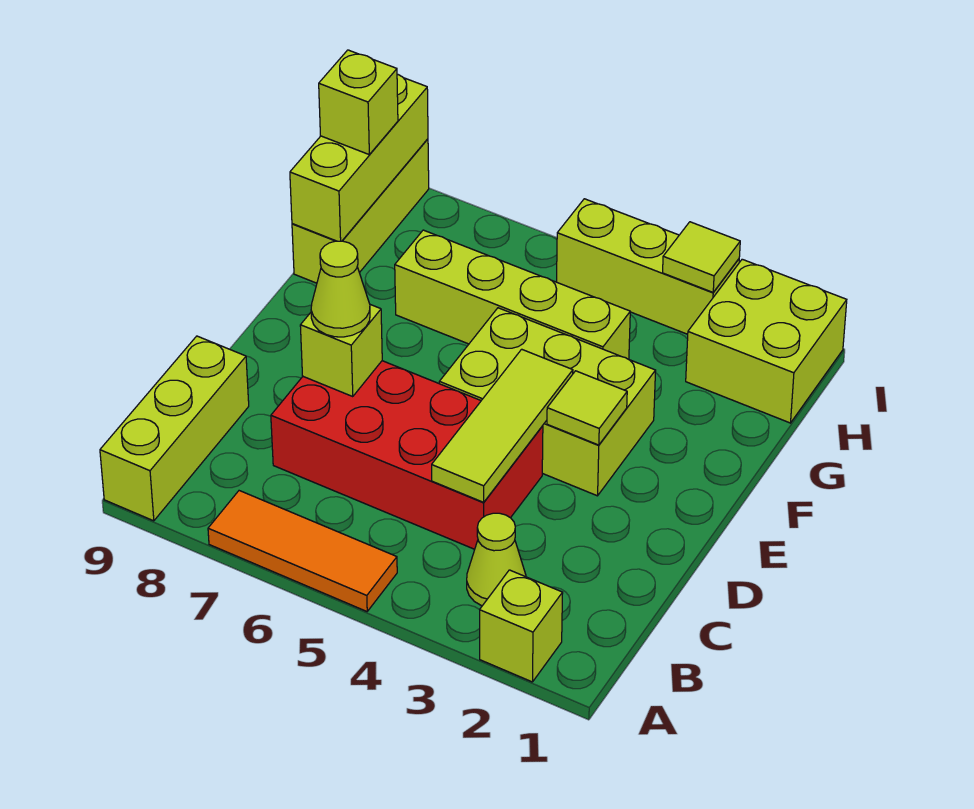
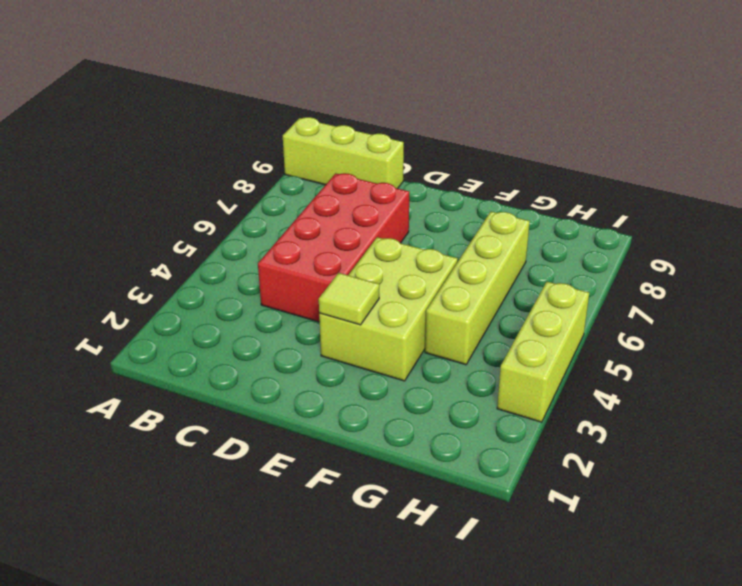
none -> lime brick A2 level 1
none -> orange tile A5:A7 level 1
none -> lime cone B3 level 1

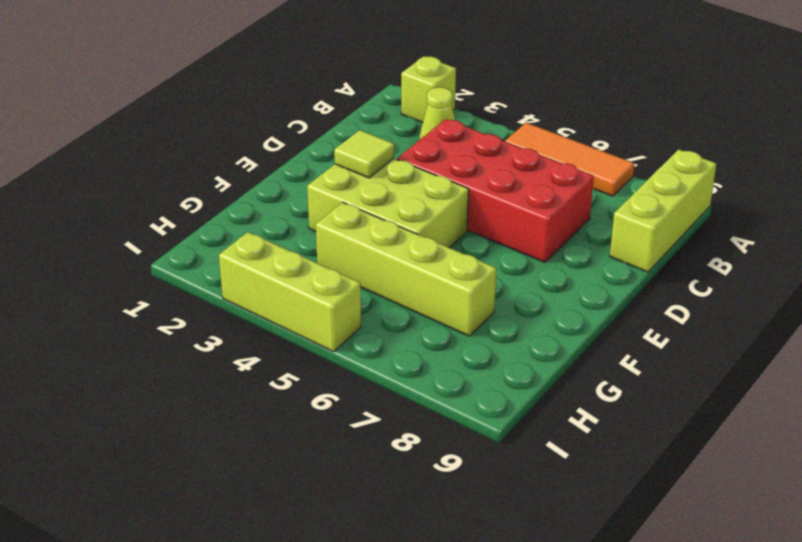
none -> lime brick G9:I9 level 1
none -> lime brick H1:I2 level 1
none -> lime tile C4:E4 level 2

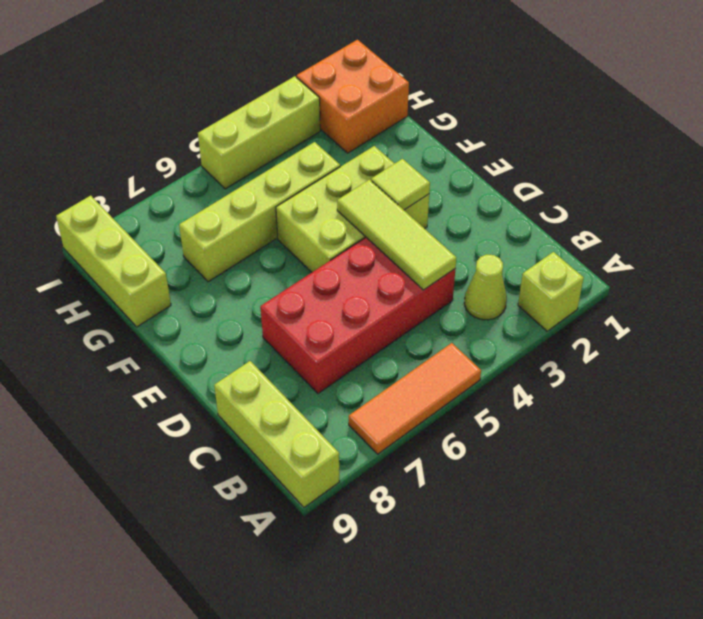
orange brick H1:I2 level 1 -> lime brick H1:I2 level 1
none -> lime brick D7 level 2
none -> lime brick G9:I9 level 2
none -> lime tile I3 level 2

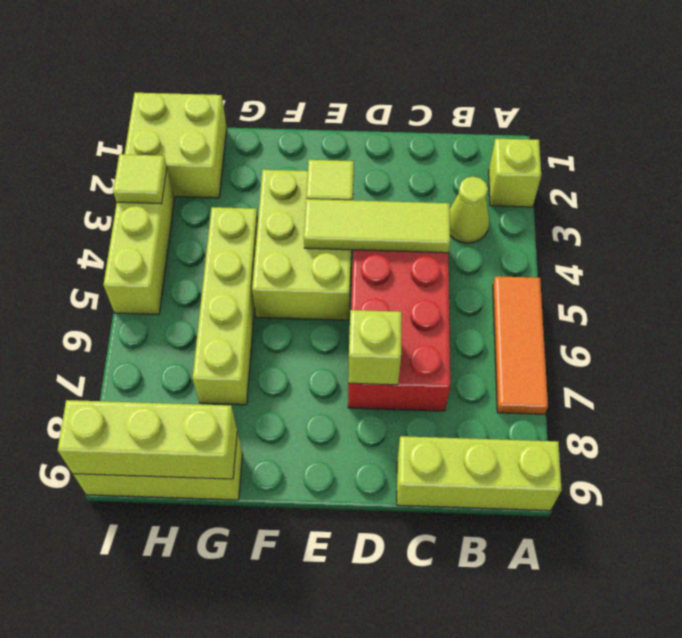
none -> lime cone D7 level 3
none -> lime brick H9 level 3

